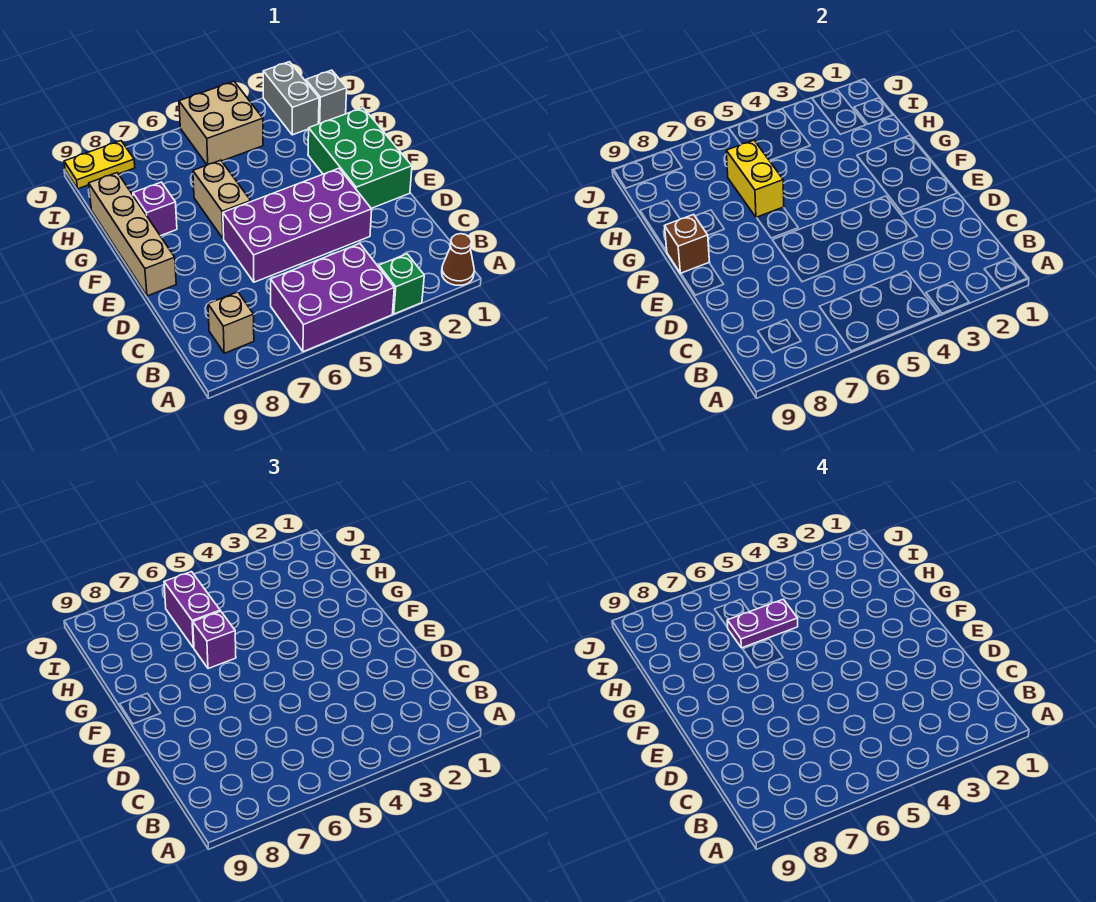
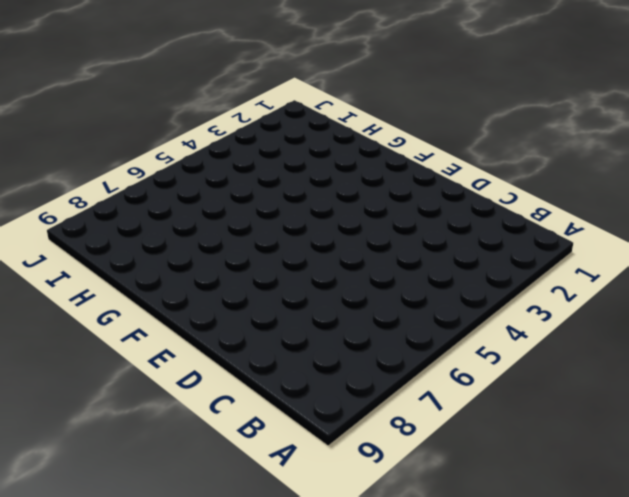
none -> brown cone A1 level 1
none -> green brick A3 level 1
none -> purple brick A4:B6 level 1

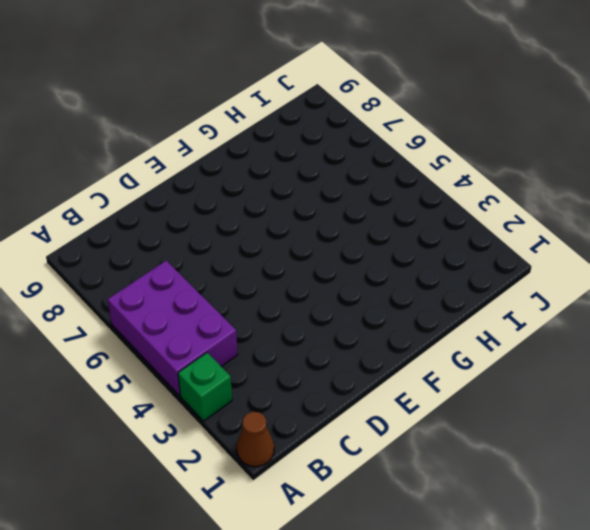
none -> tan brick B8 level 1
none -> purple brick D3:E6 level 1
none -> green brick E1:G2 level 1

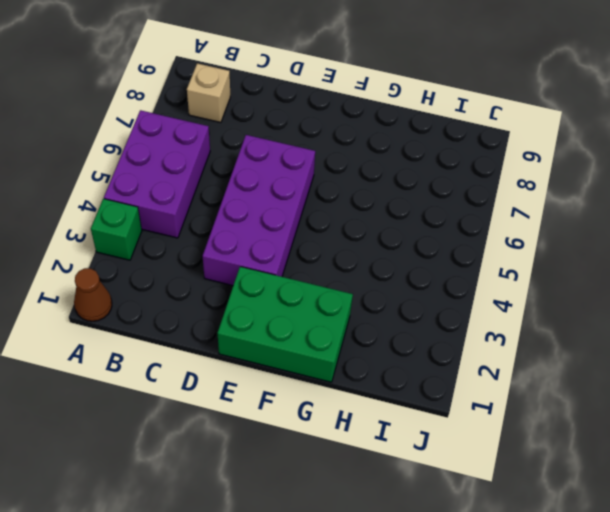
none -> tan brick E9:H9 level 1
none -> tan brick F6:G6 level 1
none -> purple brick G8 level 1

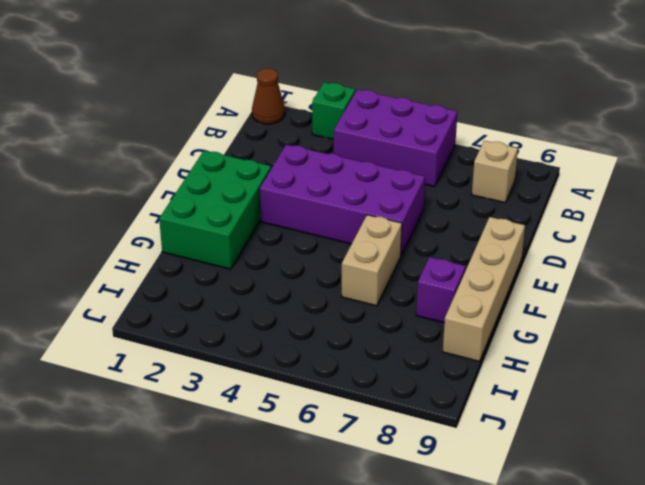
none -> grey brick I1 level 1
none -> grey brick I2:J2 level 1
none -> tan brick I4:J5 level 1

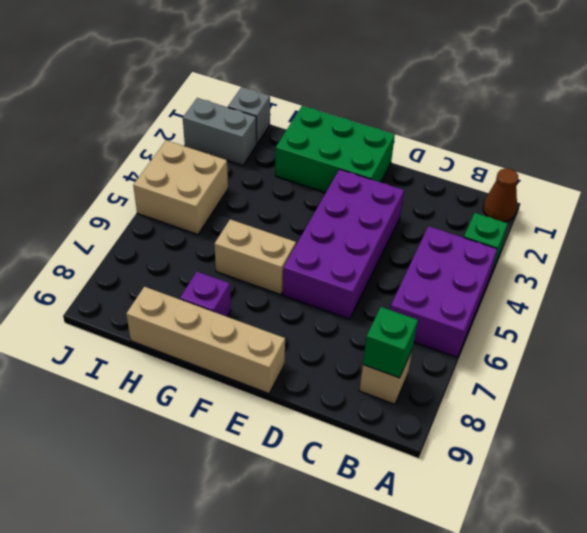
green brick B8 level 2 -> none
none -> yellow plate J8:J9 level 1
none -> brown brick F9 level 2
none -> yellow brick G6:H6 level 2

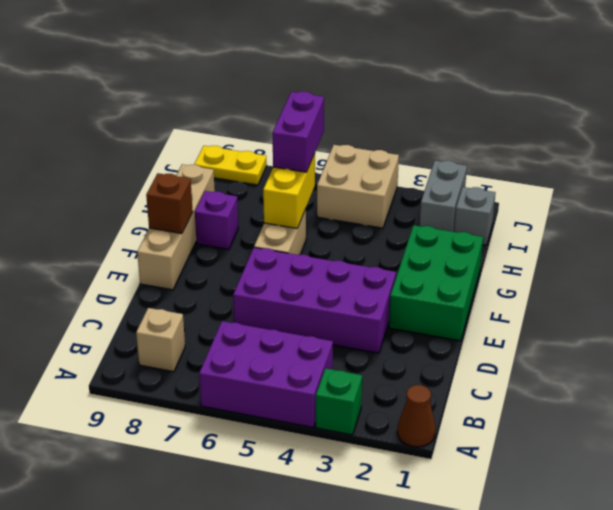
none -> purple brick G6 level 3
none -> purple plate H5:H6 level 4

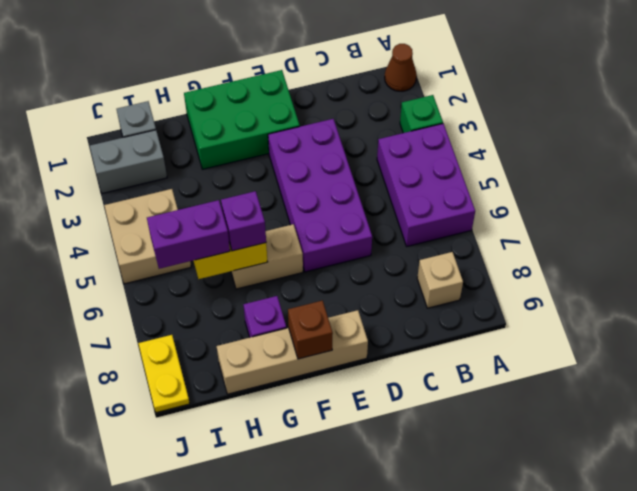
none -> purple plate H5:H6 level 4

